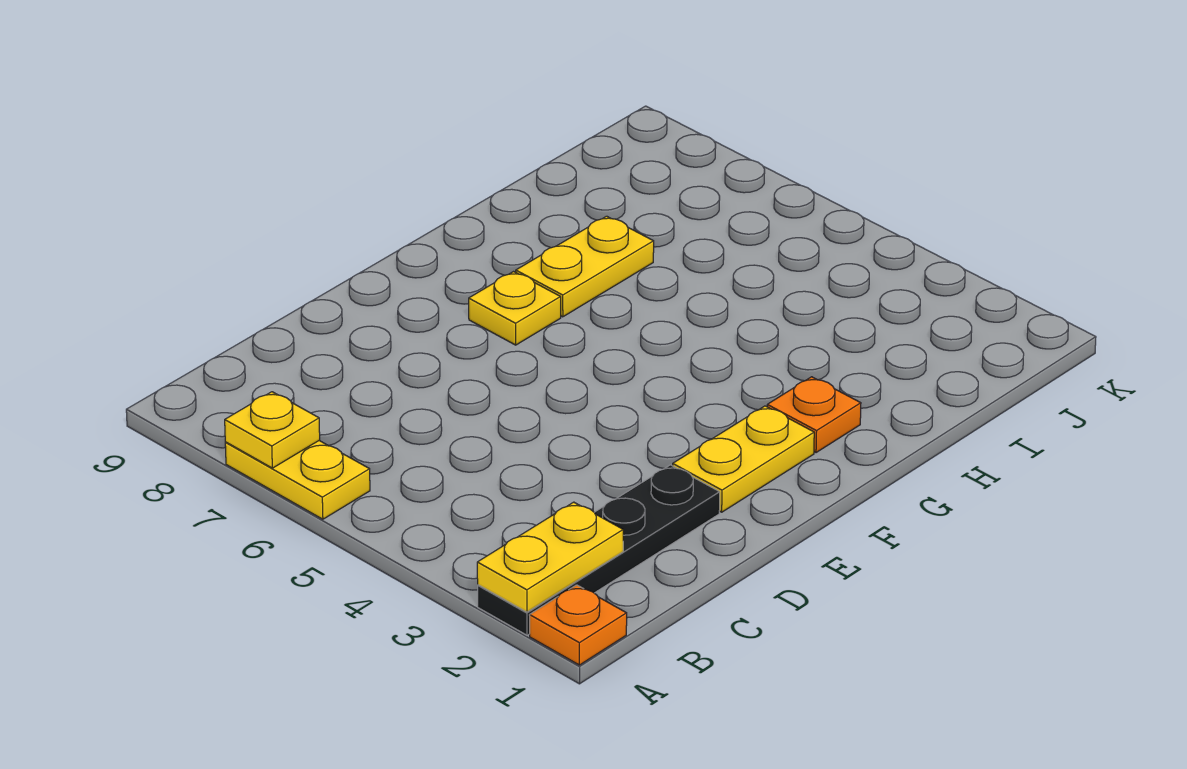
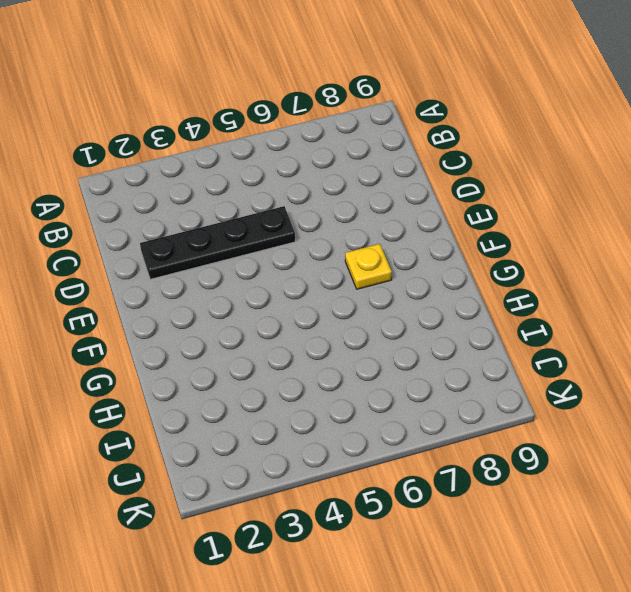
black plate D2:D5 level 1 -> black plate A2:D2 level 1
none -> orange plate A1 level 1
none -> yellow plate A6:A7 level 1

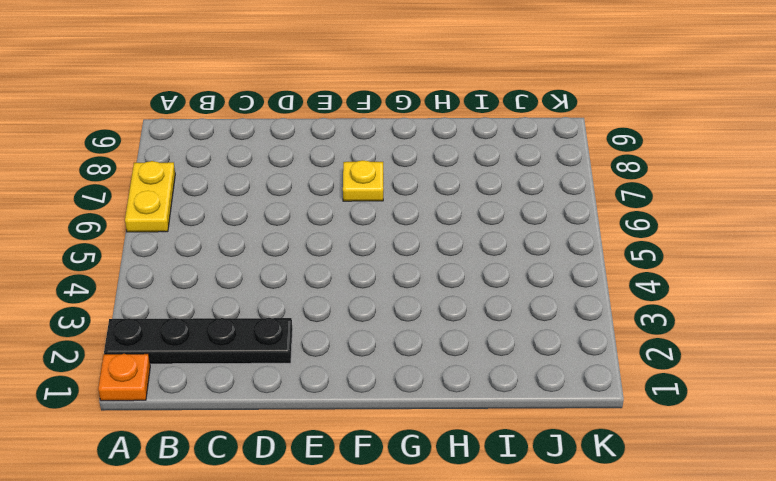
none -> yellow plate E2:F2 level 1
none -> orange plate G2 level 1

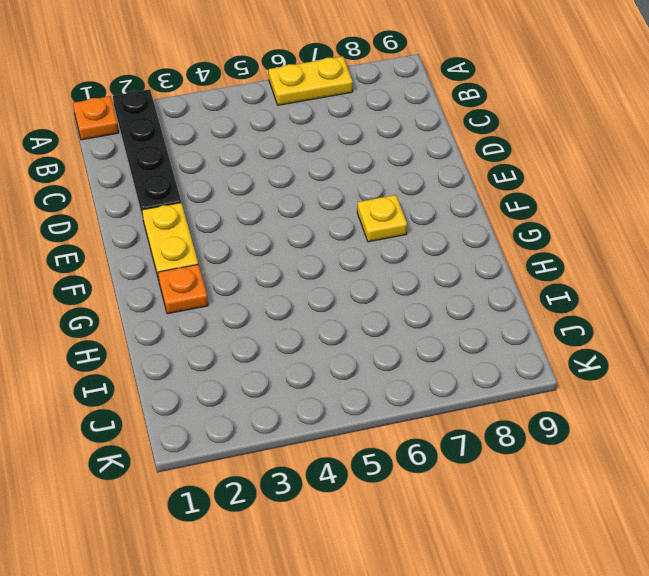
none -> yellow plate G7:H7 level 1
none -> yellow plate A2:B2 level 2

